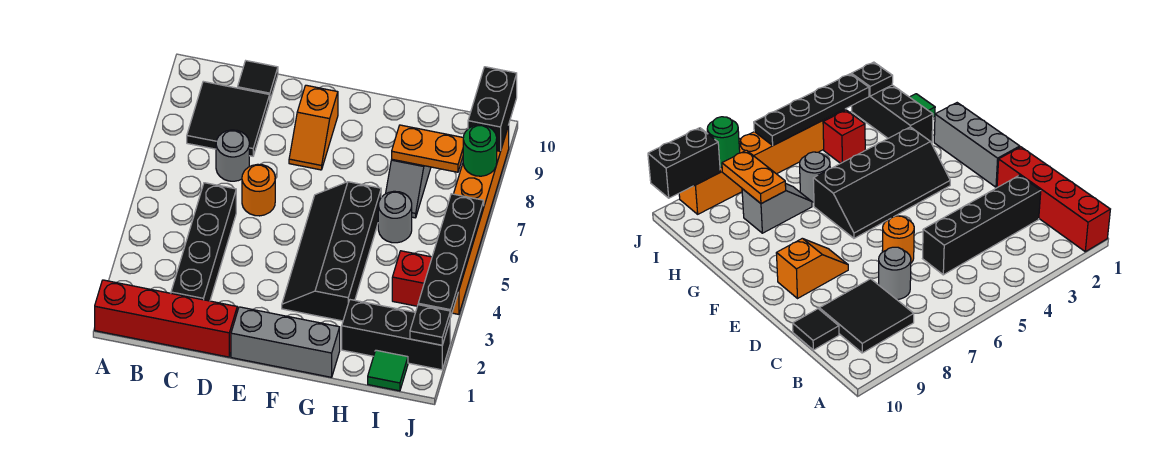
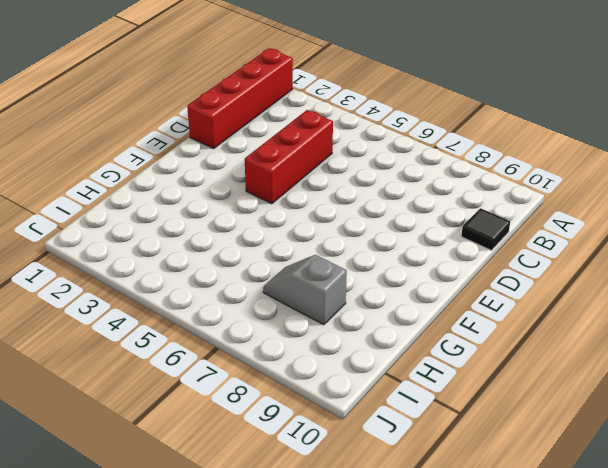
red brick C4:E4 level 1 -> black brick C2:C5 level 1
none -> black tile B8:C9 level 1
none -> grey round brick C7 level 1
none -> orange round brick D6 level 1

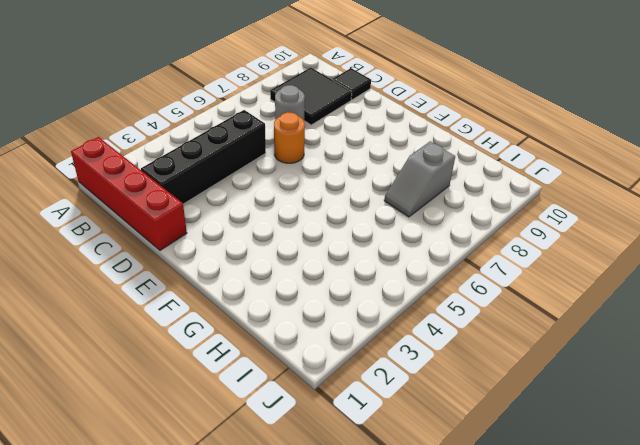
none -> grey brick E1:G1 level 1
none -> orange slope E8:E9 level 1 top 9
none -> black slope F3:G6 level 1 top G

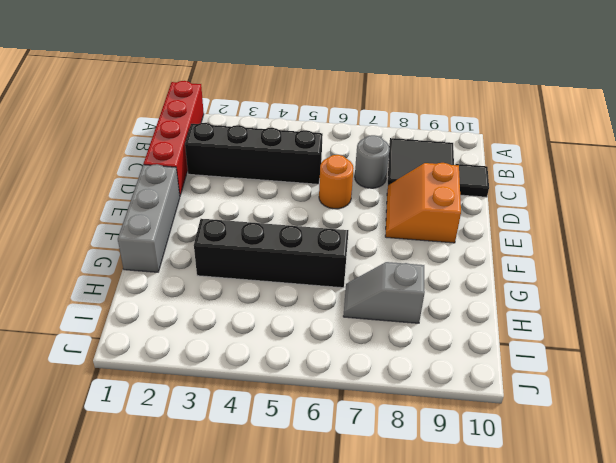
orange slope D8:E9 level 1 top 9 -> orange slope E8:E9 level 1 top 9
none -> black brick H2:J2 level 1
none -> grey round brick H6 level 1
none -> green tile I1 level 1

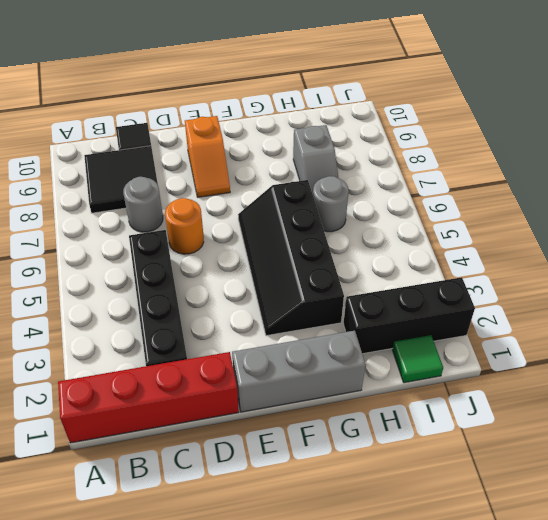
none -> red brick I4 level 1
none -> orange brick J4:J9 level 1
none -> orange plate H8:I8 level 2

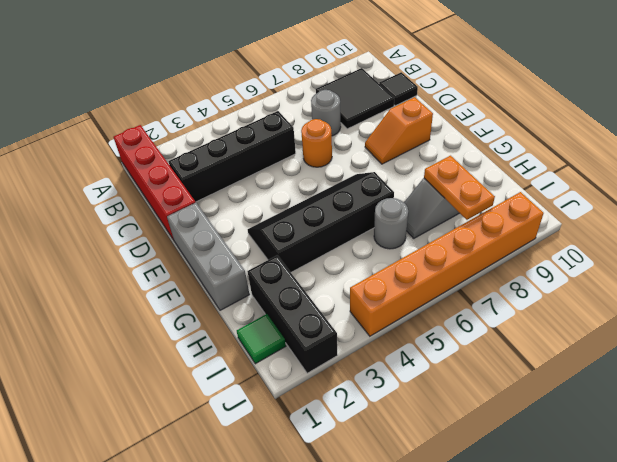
none -> red brick I4 level 1
none -> black plate J2 level 2
none -> black plate J3:J6 level 2

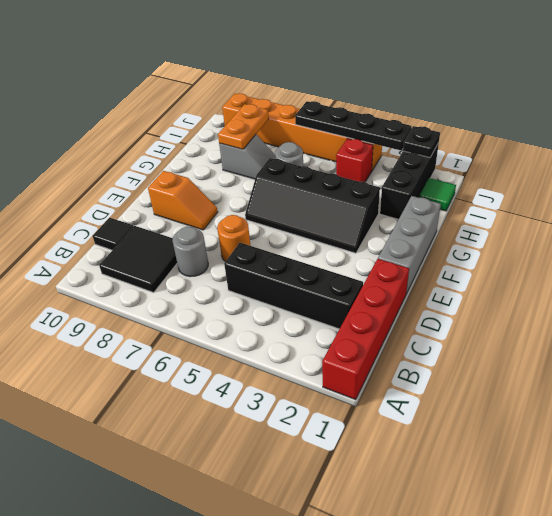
none -> green round brick J8 level 2
none -> black brick J9:J10 level 2

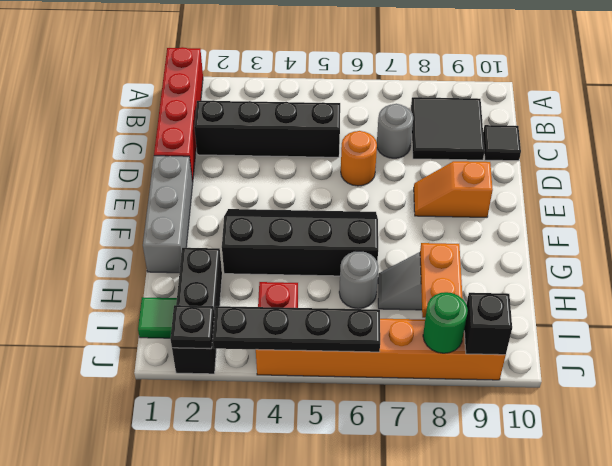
black brick J9 level 2 -> black brick J9:J10 level 2

